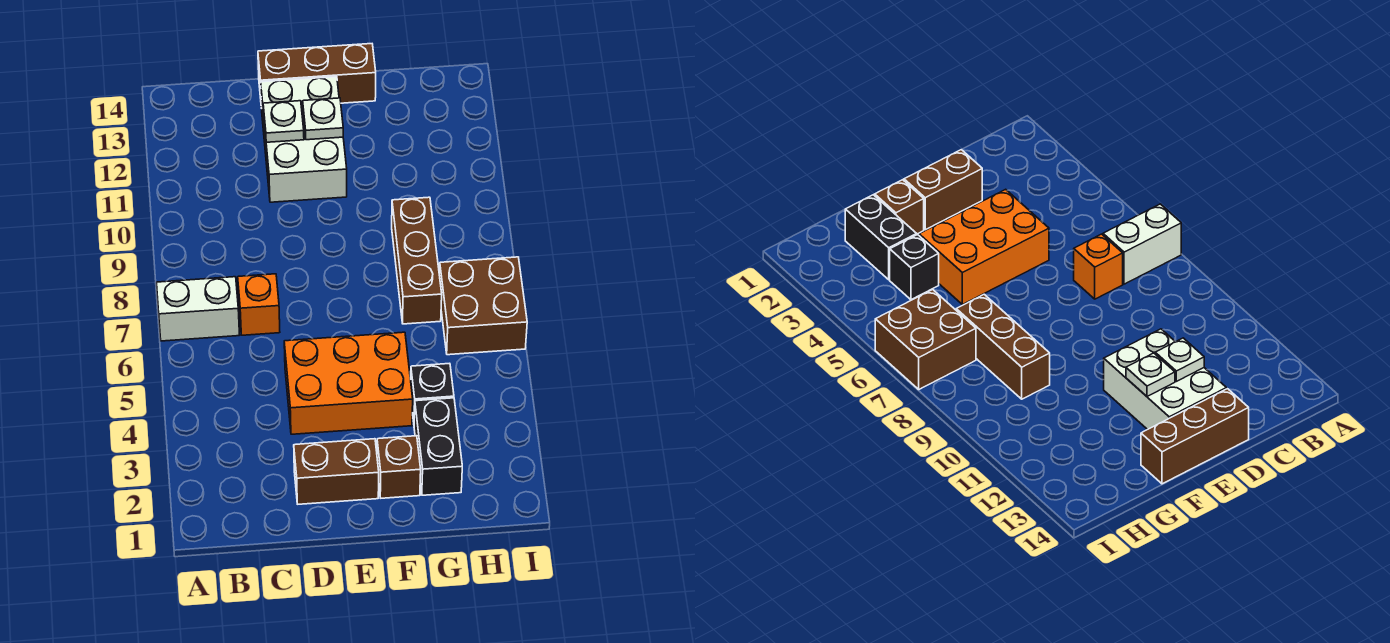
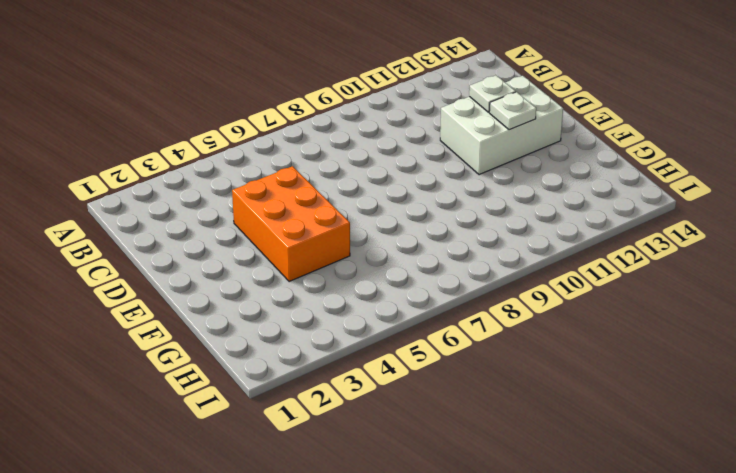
none -> white brick A7:B7 level 1
none -> orange brick C7 level 1
none -> brown brick D2:E2 level 1

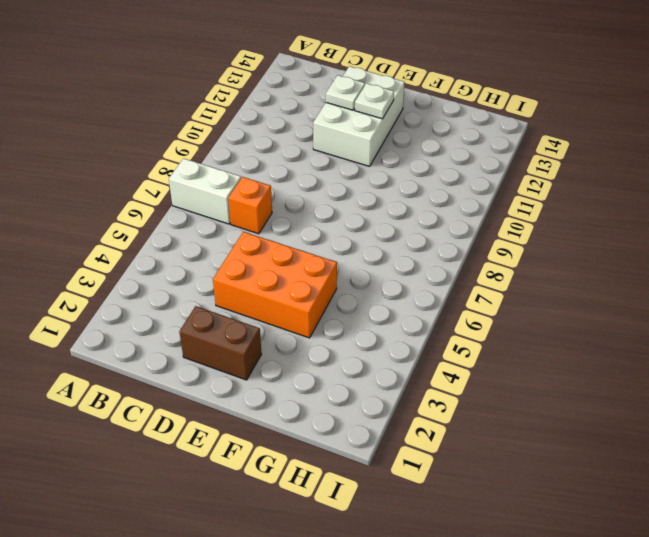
none -> brown brick D14:F14 level 1
none -> brown brick F2 level 1
none -> black brick G2:G3 level 1

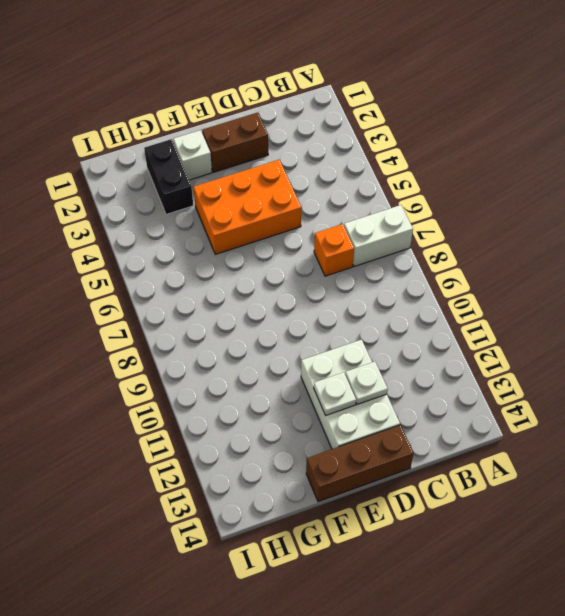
white brick F2 level 1 -> brown brick F2 level 1
none -> black brick G4 level 1
none -> brown brick G7:G9 level 1
none -> brown brick H6:I7 level 1

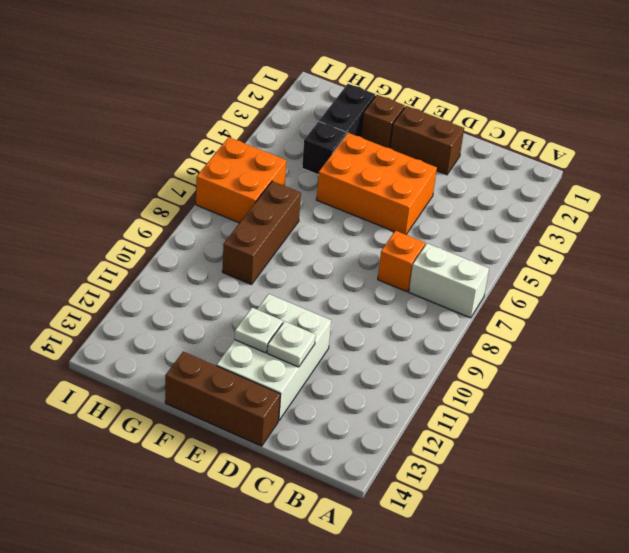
orange brick H6:I7 level 1 -> brown brick H6:I7 level 1

